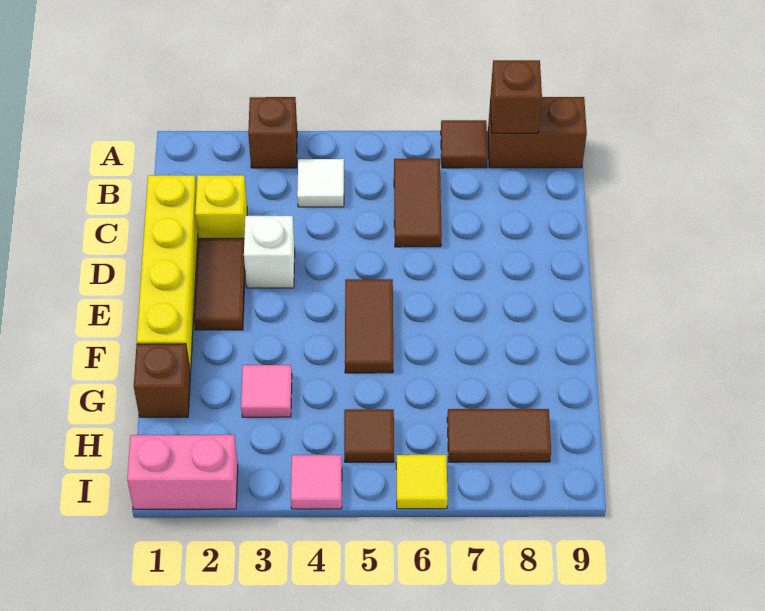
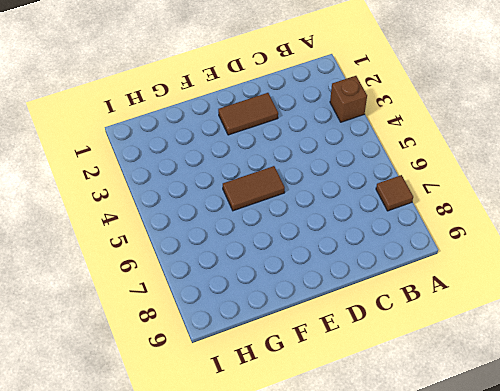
none -> brown brick A8:A9 level 1
none -> white tile B4 level 1
none -> brown tile B6:C6 level 1

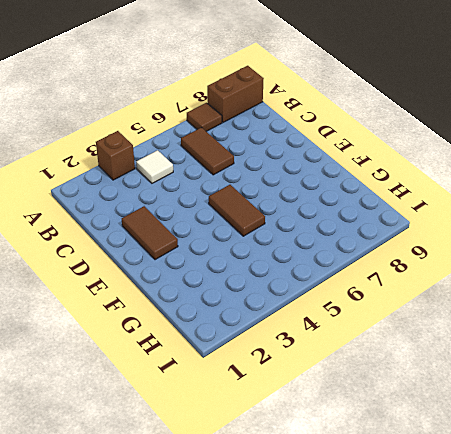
none -> yellow brick C1:F1 level 1
none -> yellow brick C2 level 1
none -> white brick D3 level 1

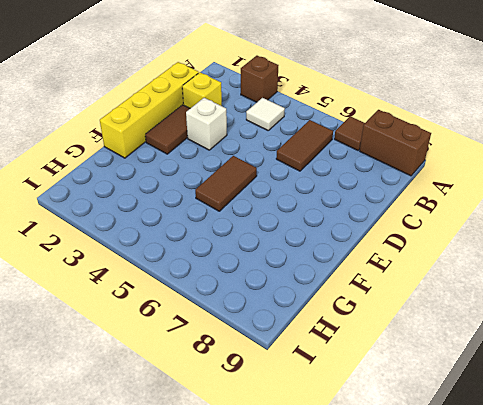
none -> brown brick G1 level 1
none -> pink tile G3 level 1
none -> brown tile H5 level 1

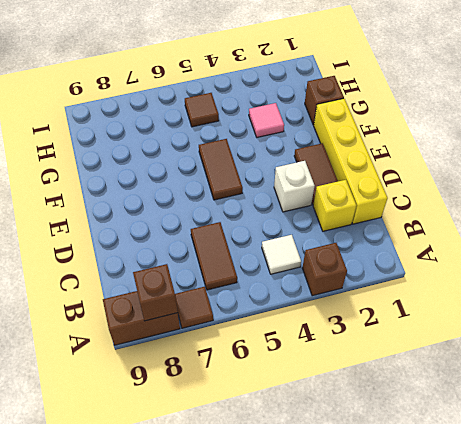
none -> brown tile H7:H8 level 1
none -> pink brick I1:I2 level 1
none -> pink tile I4 level 1

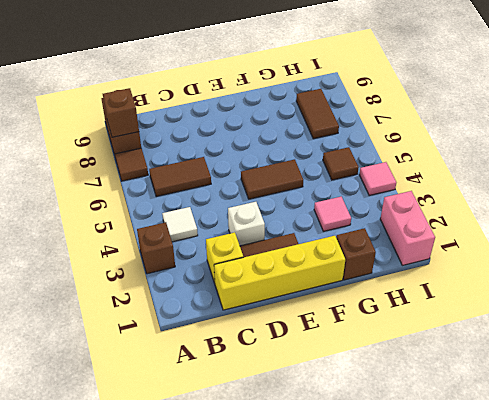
none -> yellow tile I6 level 1

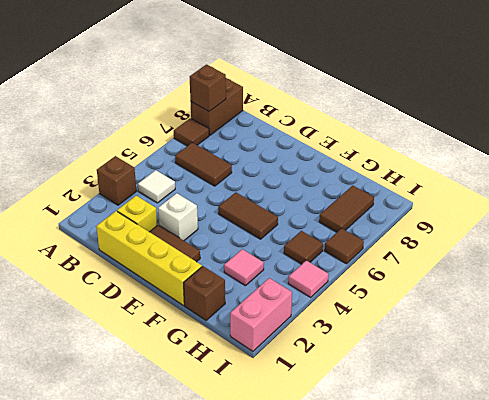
brown tile I6 level 1 -> yellow tile I6 level 1

